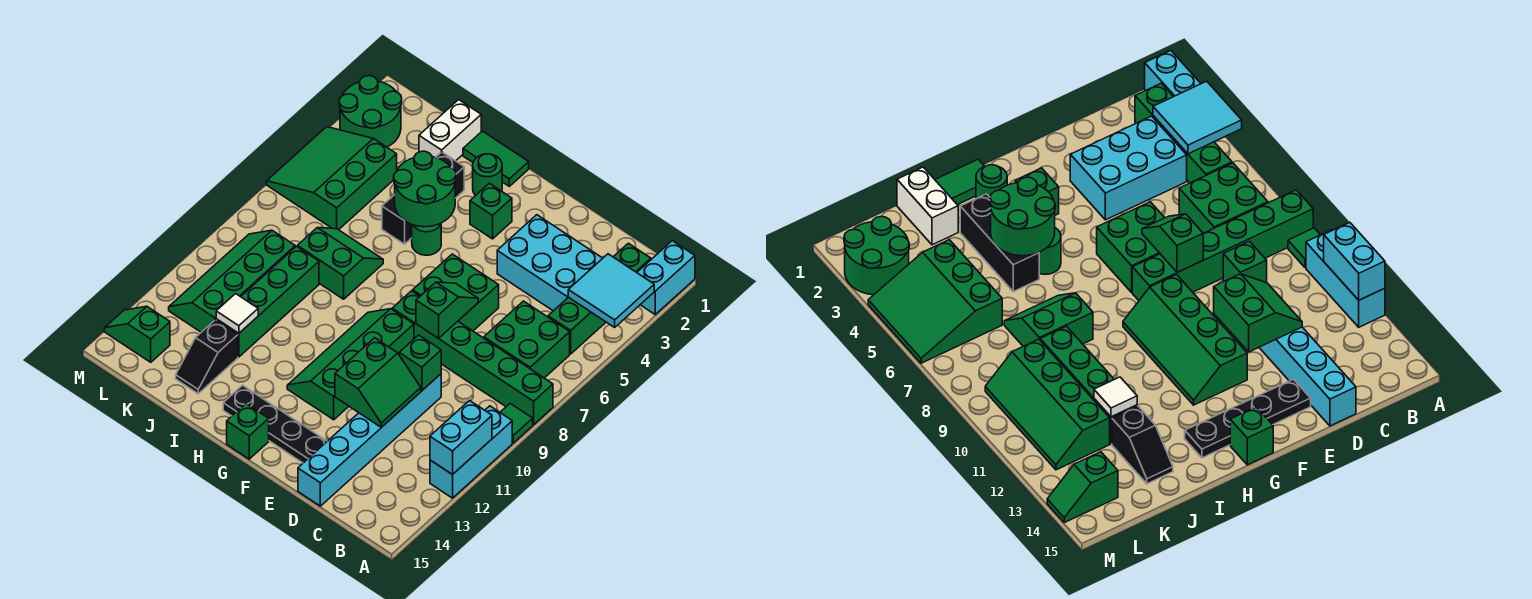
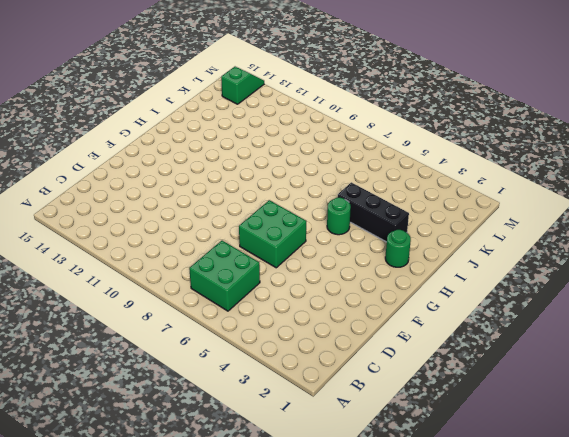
none -> cyan brick A1:A2 level 1
none -> green brick A8:F8 level 1
none -> green tile A9 level 1
none -> cyan brick A10:A12 level 1

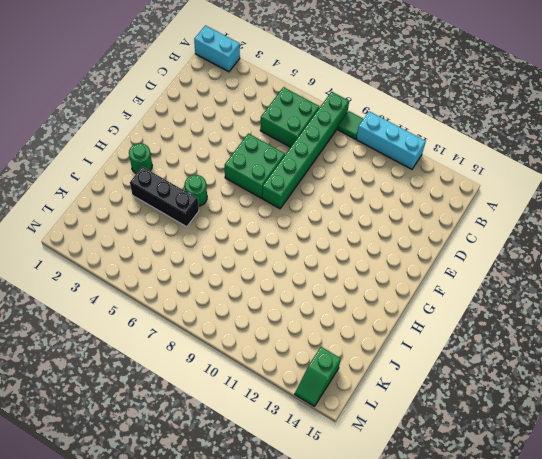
none -> green brick B2:B5 level 1
none -> cyan brick C3:E4 level 1
none -> cyan brick D10:D15 level 1
none -> black plate E14:H14 level 1

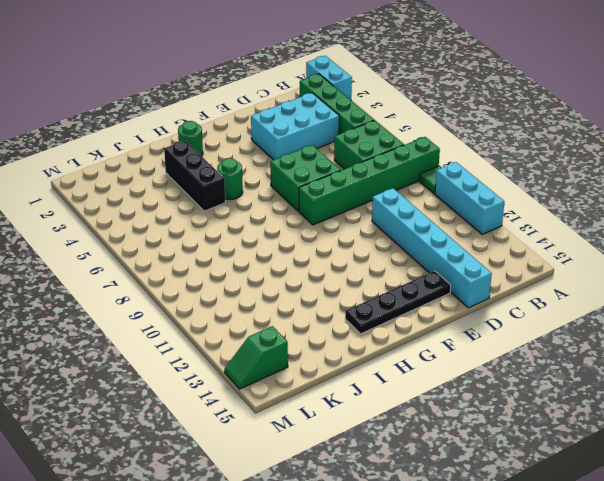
none -> green slope F9:G12 level 1 top F
none -> green brick G3 level 1
none -> green brick G15 level 1
none -> green tile H1:I1 level 1

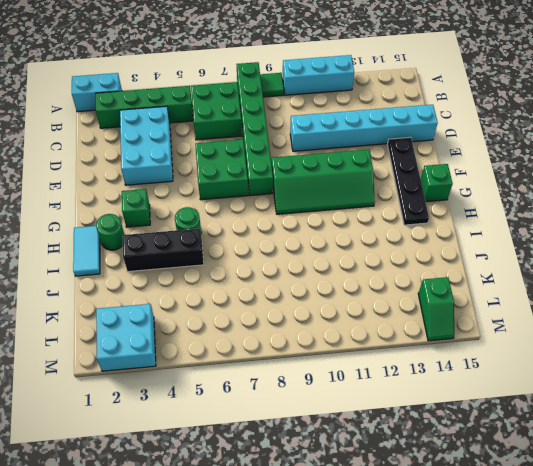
cyan tile H1:I1 level 1 -> green tile H1:I1 level 1
cyan brick L2:M3 level 1 -> green round brick L2:M3 level 1
none -> green slope I7:J8 level 1 top 8
none -> white brick J1:J2 level 1
none -> green brick J9:J12 level 1
none -> black slope J13:J14 level 1 top 13

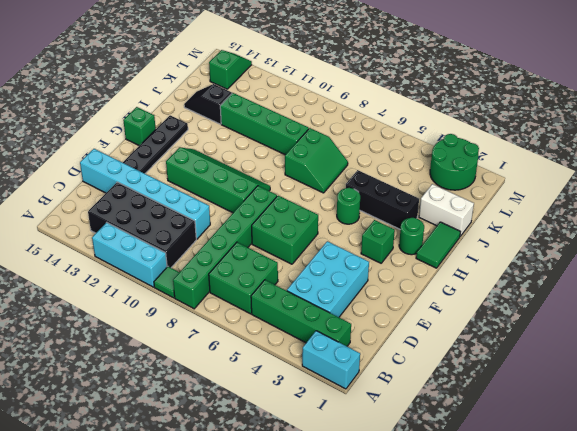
black brick B10:C13 level 1 -> none
none -> green slope K4:M6 level 1 top K
none -> green slope K9:L12 level 1 top K
none -> cyan tile A3:B4 level 2
none -> cyan brick A11:A12 level 2

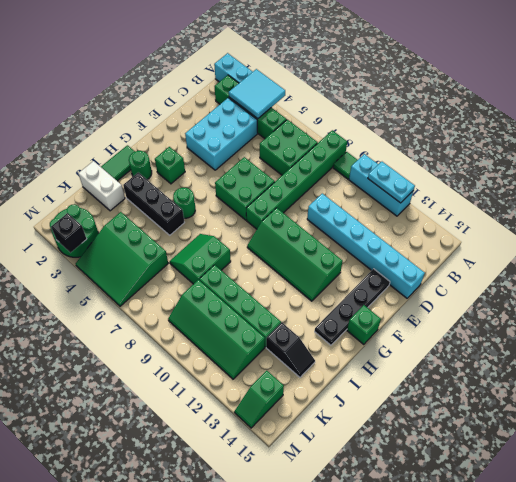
cyan plate A11:A12 level 2 -> cyan brick A11:A12 level 2
black brick M3 level 2 -> none
none -> green brick D10 level 2
none -> green slope D11:E12 level 2 top E
none -> green slope E7:E8 level 2 top 8
none -> green round brick H4:I5 level 2

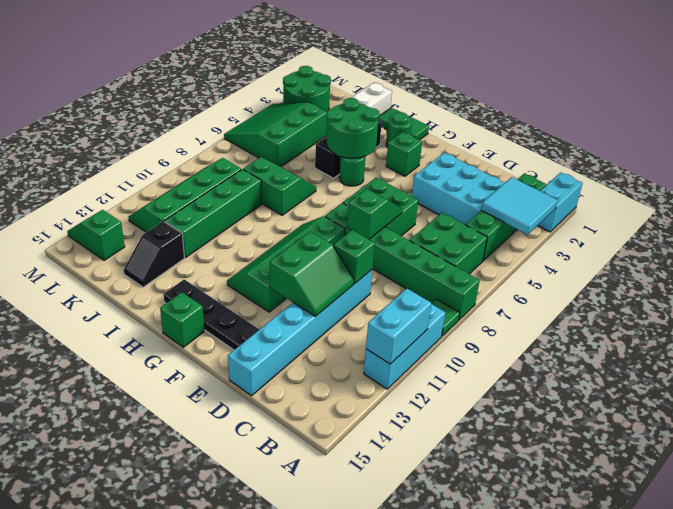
none -> white tile J12 level 2

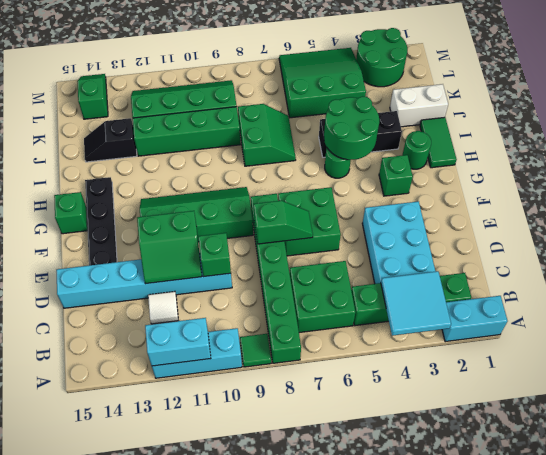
white tile C12 level 1 -> white tile J12 level 2

